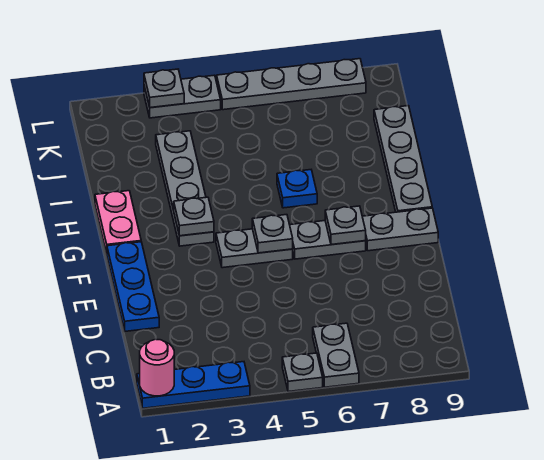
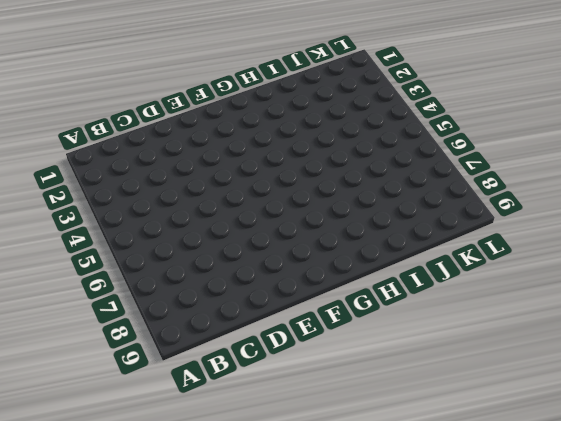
none -> blue plate A1:A3 level 1
none -> grey plate A5 level 1
none -> grey plate A6:B6 level 1

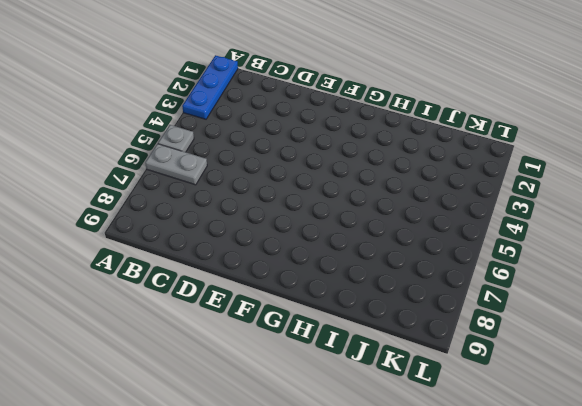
none -> blue plate D1:F1 level 1
none -> grey plate F4:F5 level 1
none -> grey plate F6:F7 level 1

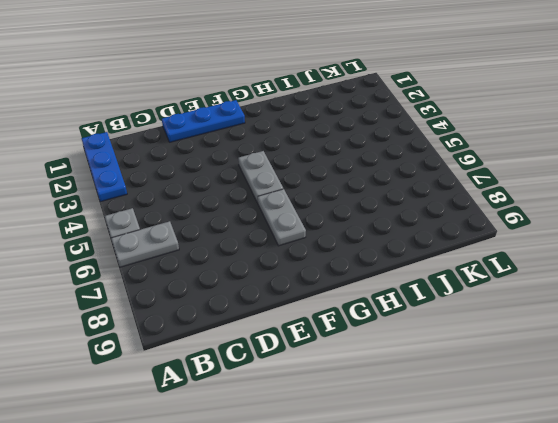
none -> grey plate F8:F9 level 1
none -> pink plate G1:H1 level 1
none -> grey plate G3:J3 level 1

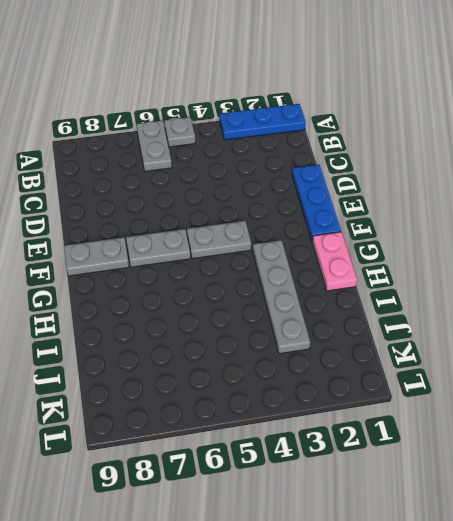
none -> grey plate G9:J9 level 1
none -> blue plate H6 level 1
none -> grey plate L3:L4 level 1

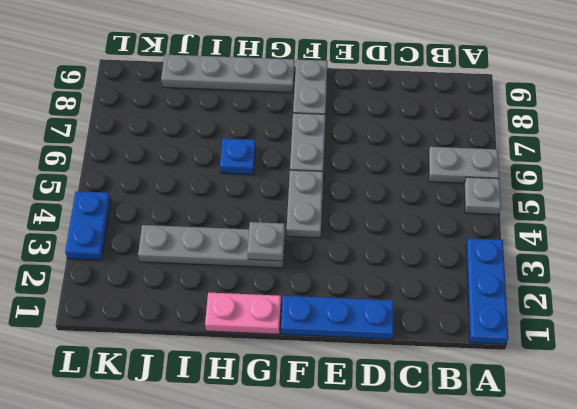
blue plate L3:L4 level 1 -> grey plate L3:L4 level 1
none -> grey plate L5:L8 level 1
none -> pink round brick A1 level 2
none -> grey plate F5 level 2

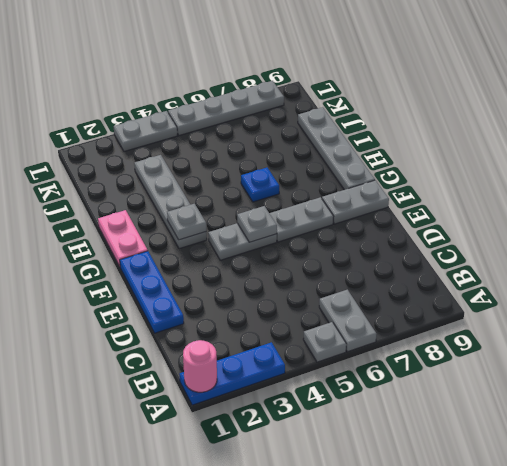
none -> grey plate F7 level 2
none -> grey plate L3 level 2

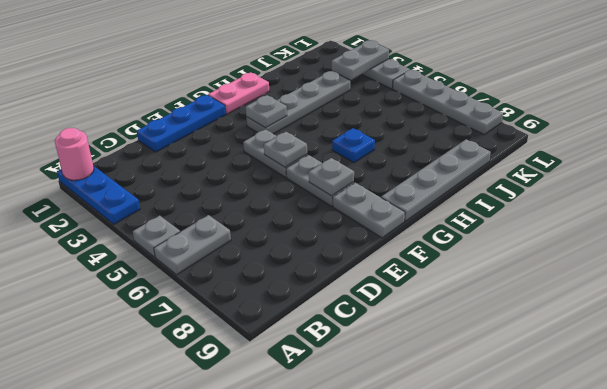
grey plate K3:L3 level 2 -> grey plate L3 level 2

